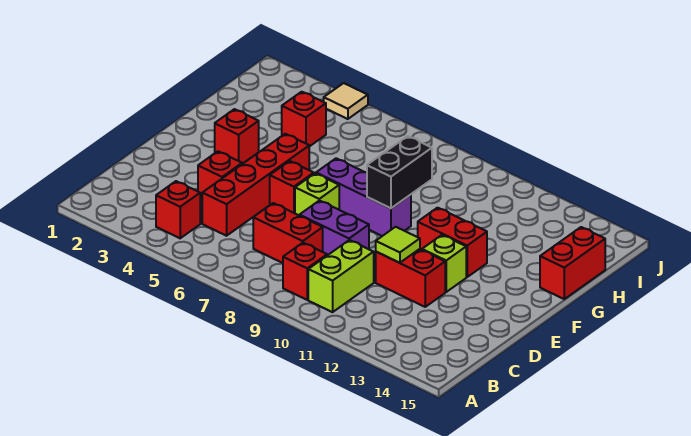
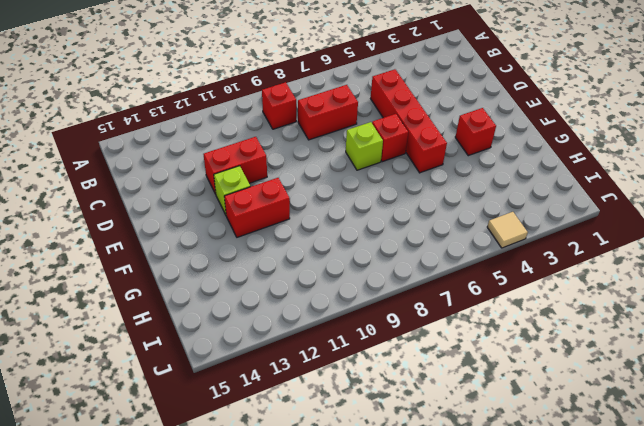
none -> red brick B4 level 1
none -> lime brick B10:C10 level 1
none -> red brick D4 level 1

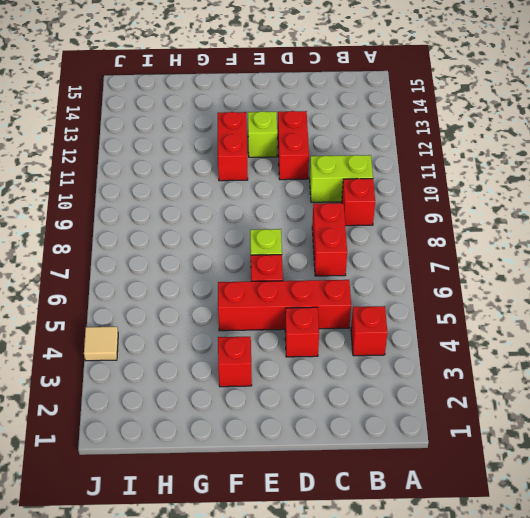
none -> purple brick D8:D9 level 1
none -> purple brick F7:F9 level 1
none -> red brick G15:H15 level 1

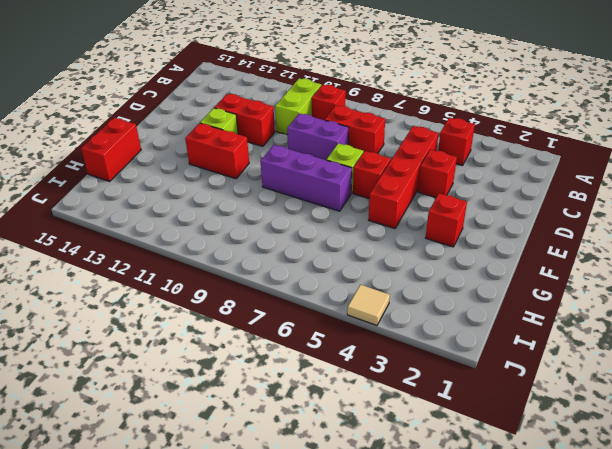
none -> red brick H4 level 1
none -> lime tile D11 level 2
none -> black brick F9:G9 level 2

